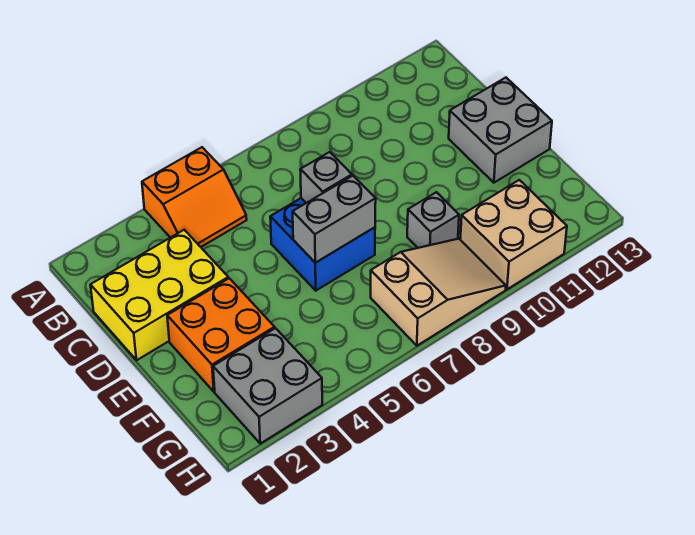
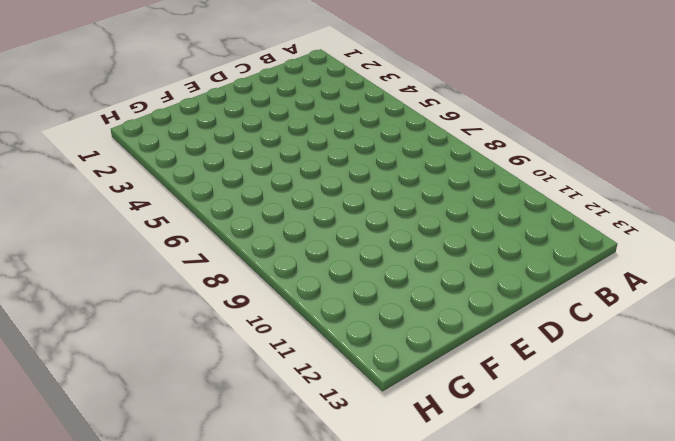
none -> orange slope A4:B5 level 1 top A
none -> yellow brick C1:D3 level 1

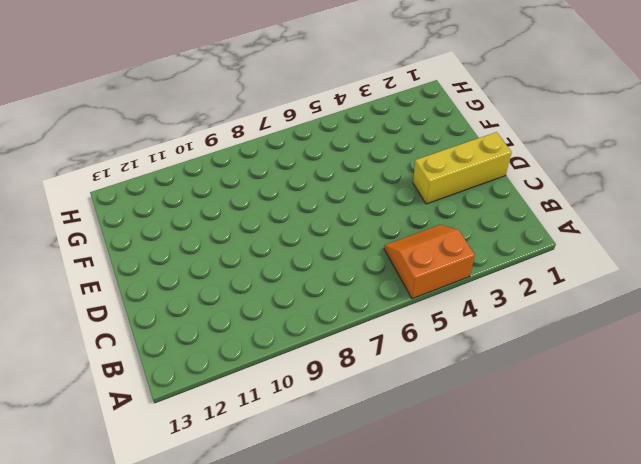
yellow brick D1:D3 level 1 -> yellow brick C1:D3 level 1
none -> blue brick D6:E7 level 1
none -> grey brick D12:E13 level 1

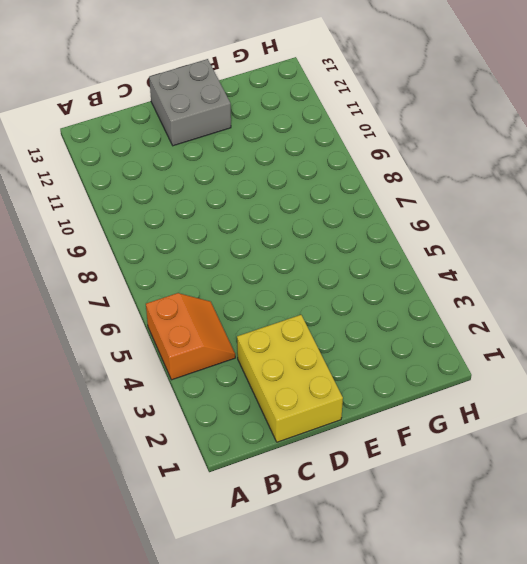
none -> blue brick D6:E7 level 1
none -> orange brick E2:F3 level 1

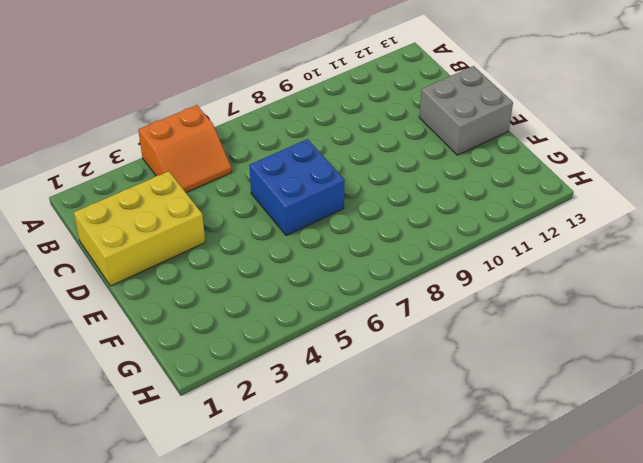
none -> orange brick E2:F3 level 1
none -> grey brick F9 level 1

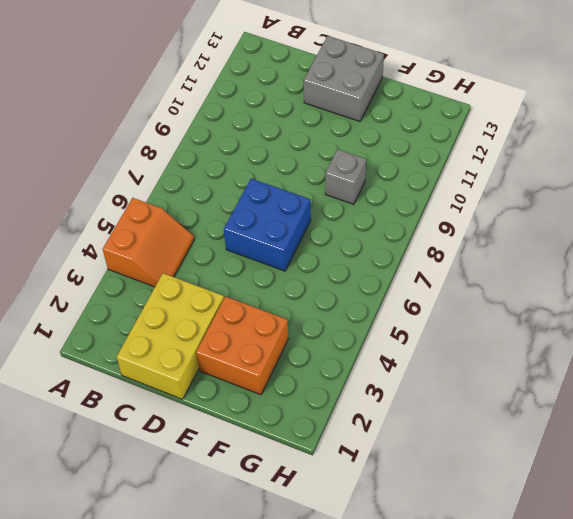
none -> grey brick G2:H3 level 1
none -> tan slope G7:H9 level 1 top 7

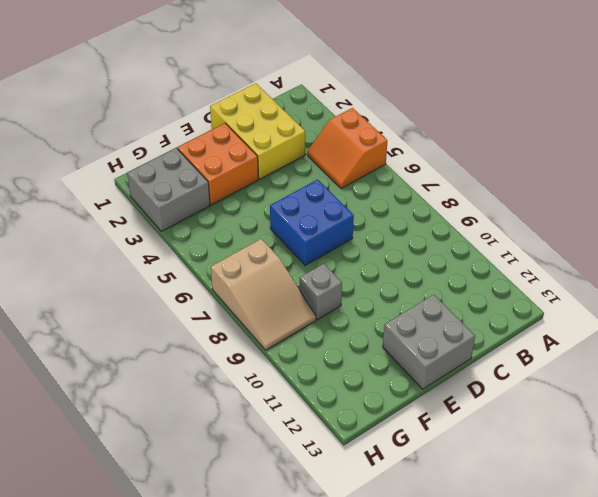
none -> tan brick G10:H11 level 1
none -> grey brick D7 level 2

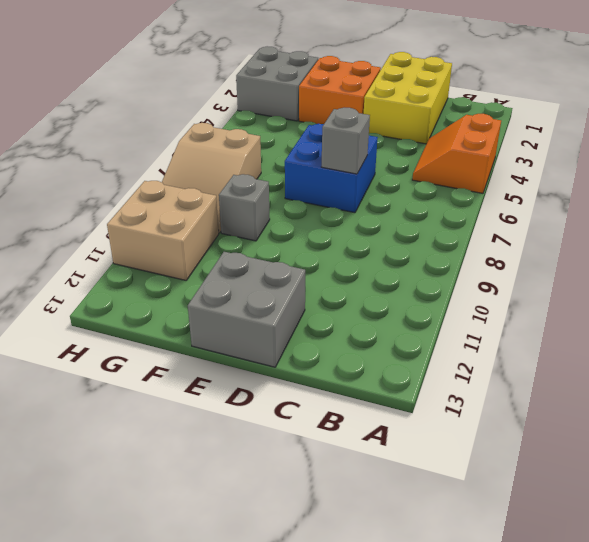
none -> grey brick E6:E7 level 2

